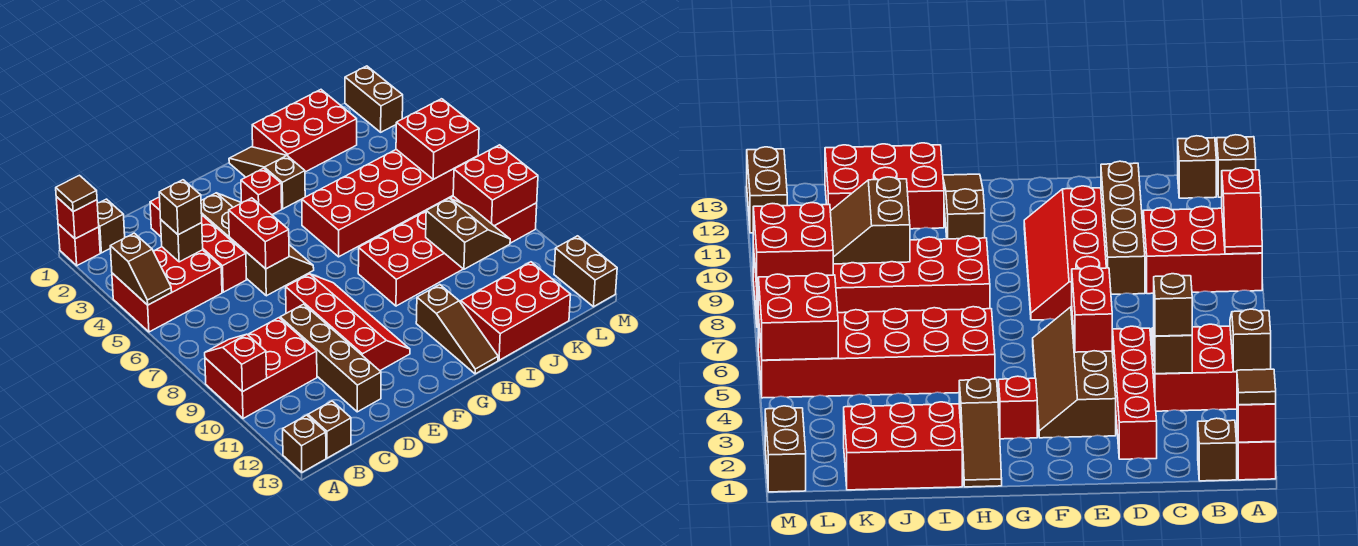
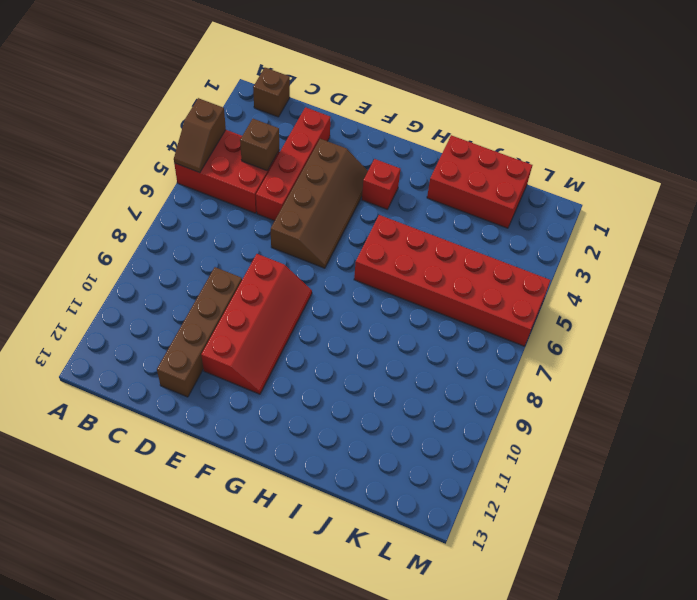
none -> red brick A1 level 1
none -> red brick A9:C10 level 1
none -> brown brick A13 level 1

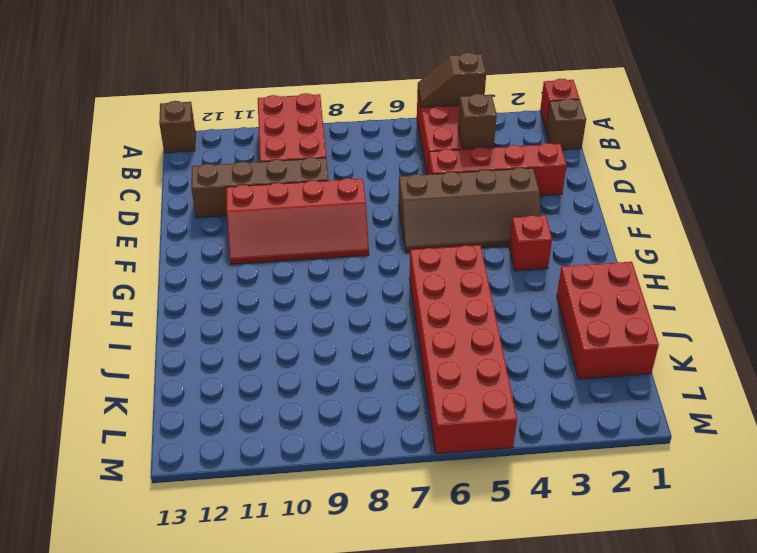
none -> brown brick B13 level 1
none -> brown slope H1:H3 level 1 top 3
none -> red brick H8:M9 level 1

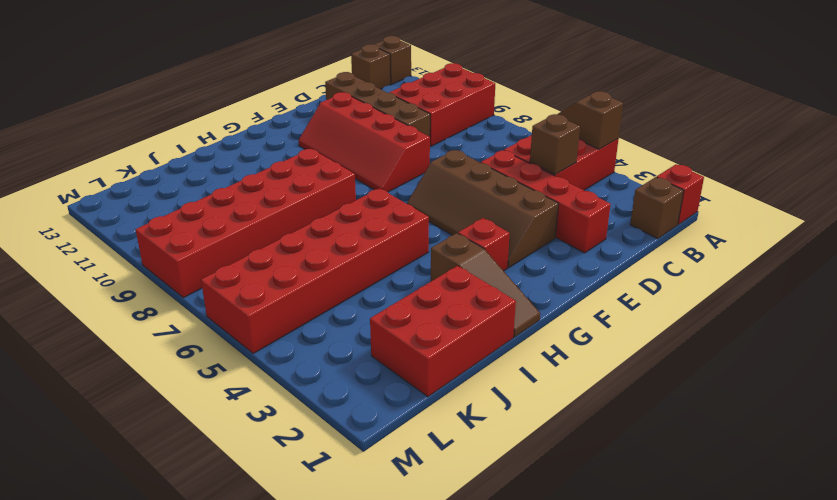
none -> brown slope H11:H13 level 1 top 11
none -> red brick I12:K13 level 1
none -> brown brick M1:M2 level 1

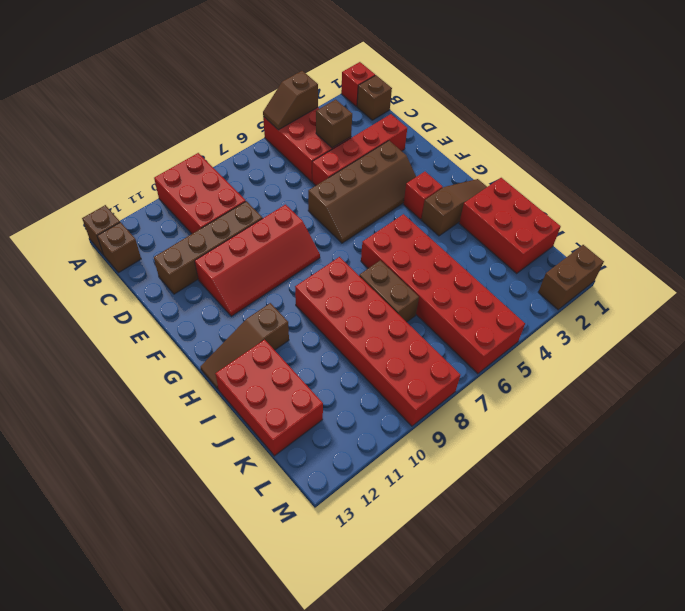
brown brick I7:J7 level 1 -> brown brick M12:M13 level 1
none -> red brick A1 level 2
none -> red slope A9:A10 level 2 top 10
none -> red brick E5:E6 level 2

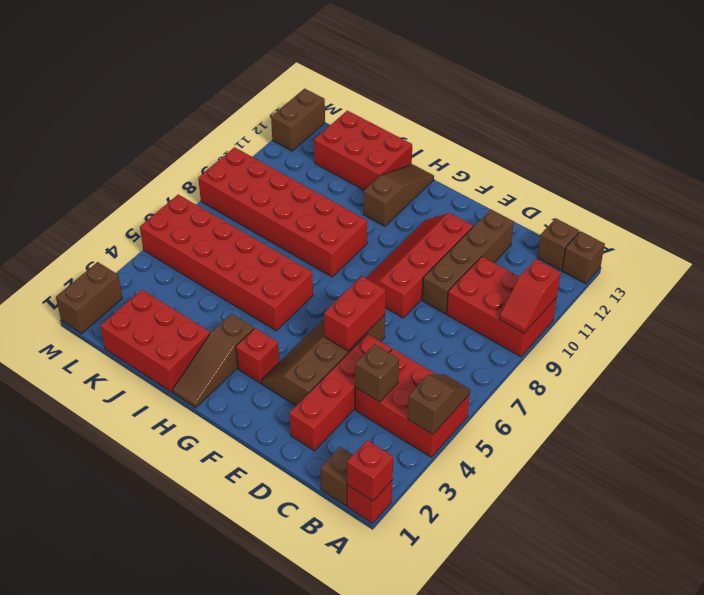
none -> brown slope J9:K10 level 2 top J
none -> red brick L5:M6 level 2
none -> red brick L8:M9 level 2

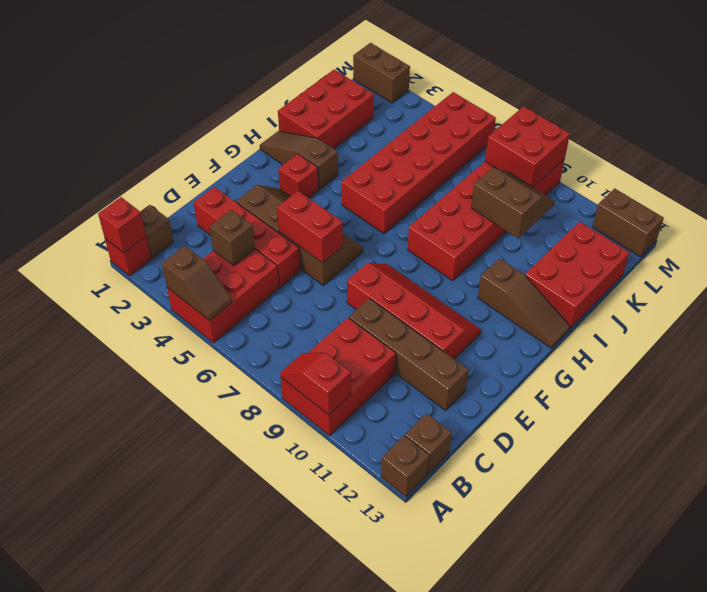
none -> red brick L5:M6 level 2
none -> brown tile A1 level 3
none -> brown brick C4 level 3

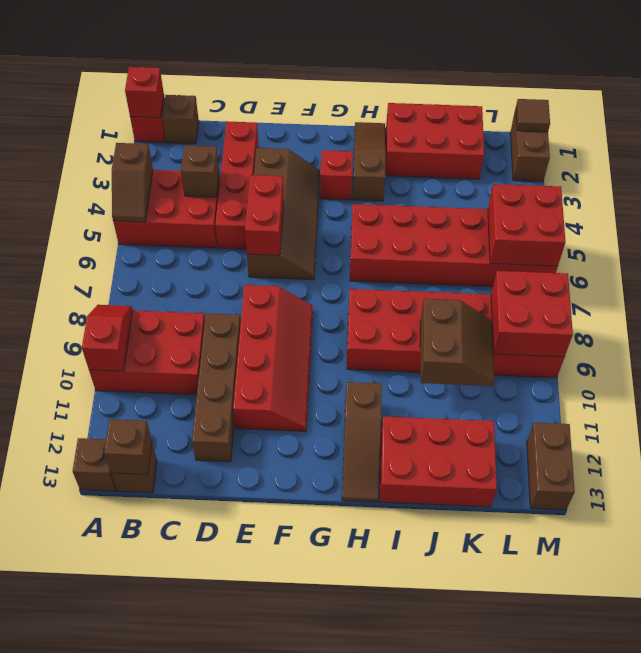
brown brick B13 level 2 -> brown brick C4 level 3
brown tile M1 level 2 -> brown tile A1 level 3

